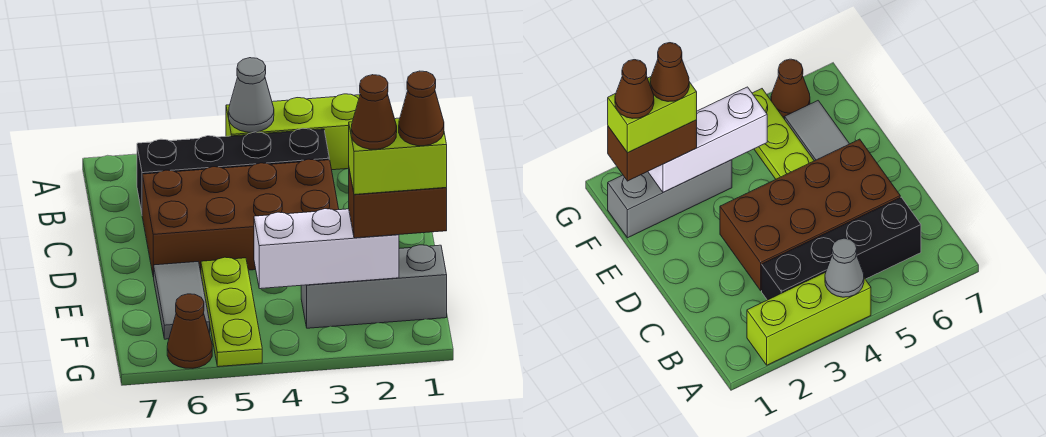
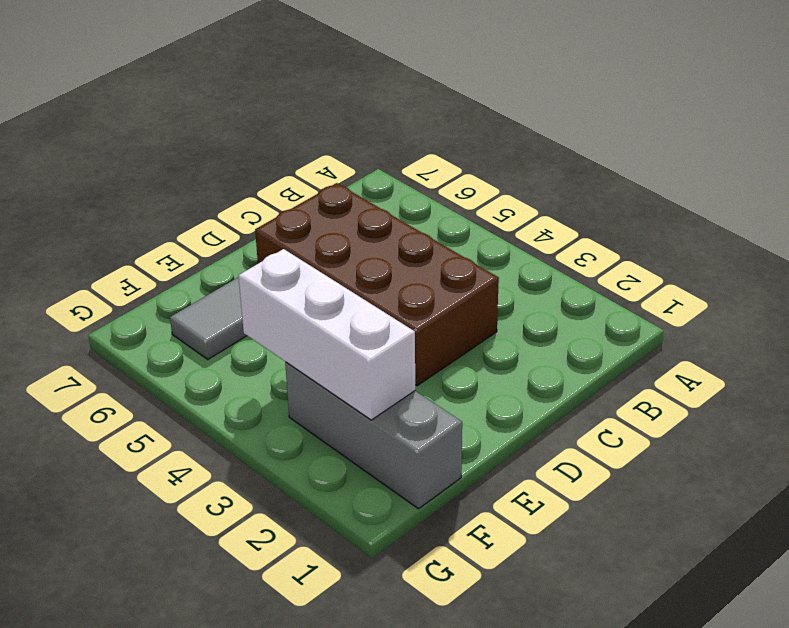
none -> lime brick A2:A4 level 1
none -> black brick B3:B6 level 1
none -> lime plate E5:G5 level 1

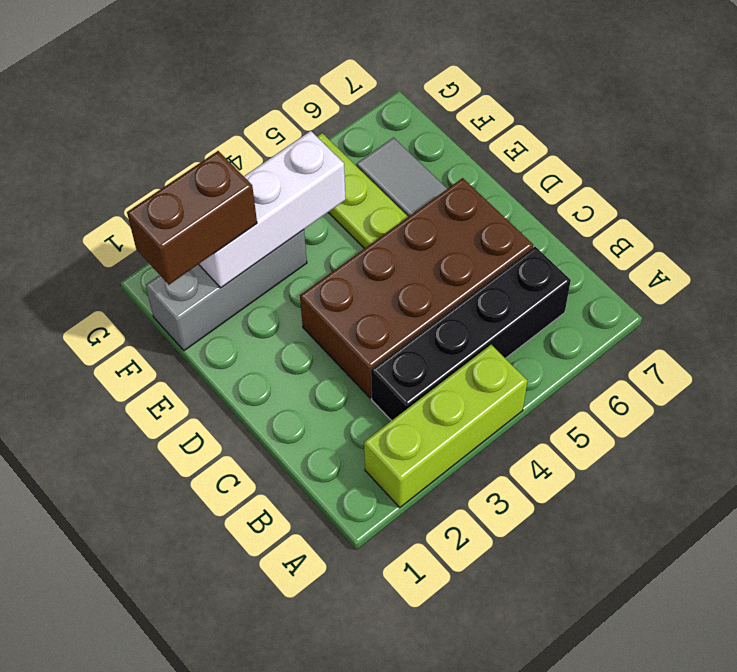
none -> brown cone G6 level 1
none -> grey cone A4 level 2
none -> lime brick F1:F2 level 4

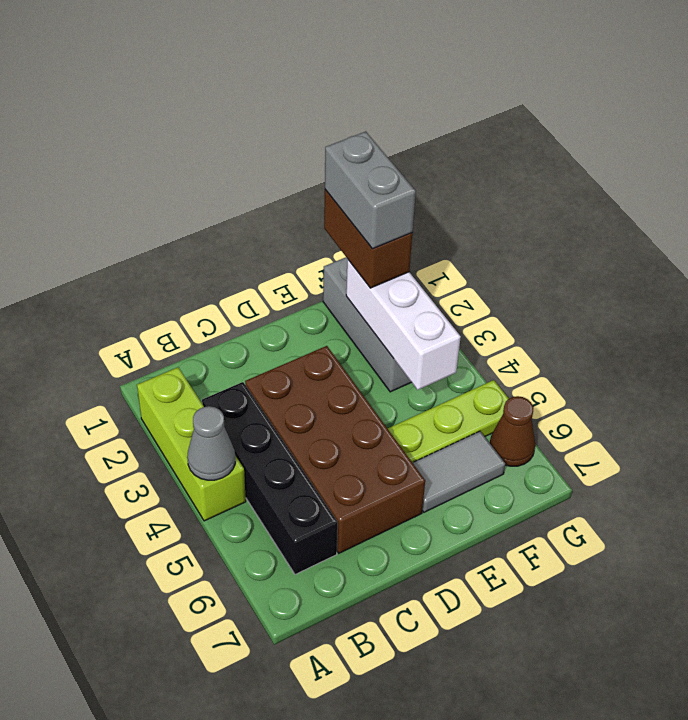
grey brick F1:F2 level 4 -> lime brick F1:F2 level 4
none -> brown cone F1 level 5
none -> brown cone F2 level 5

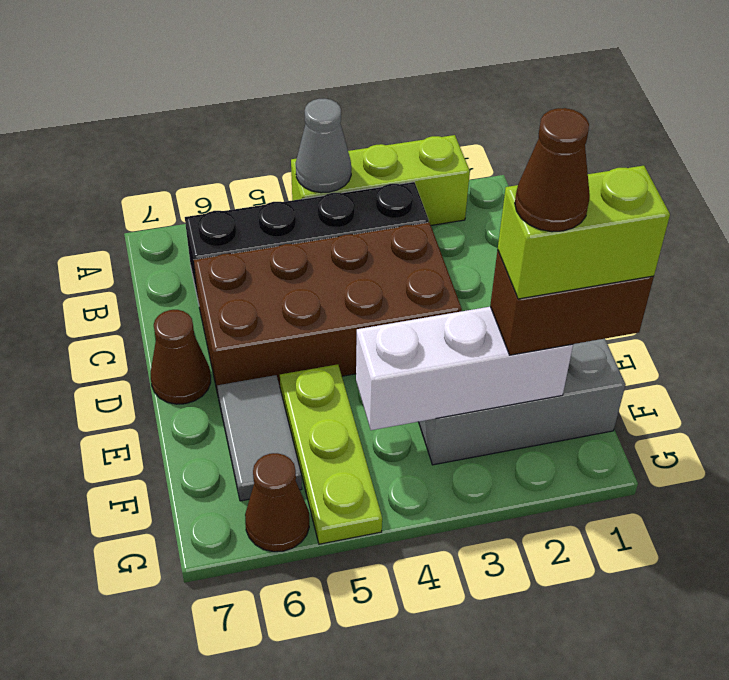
brown cone D7 level 1 -> brown cone F1 level 5

